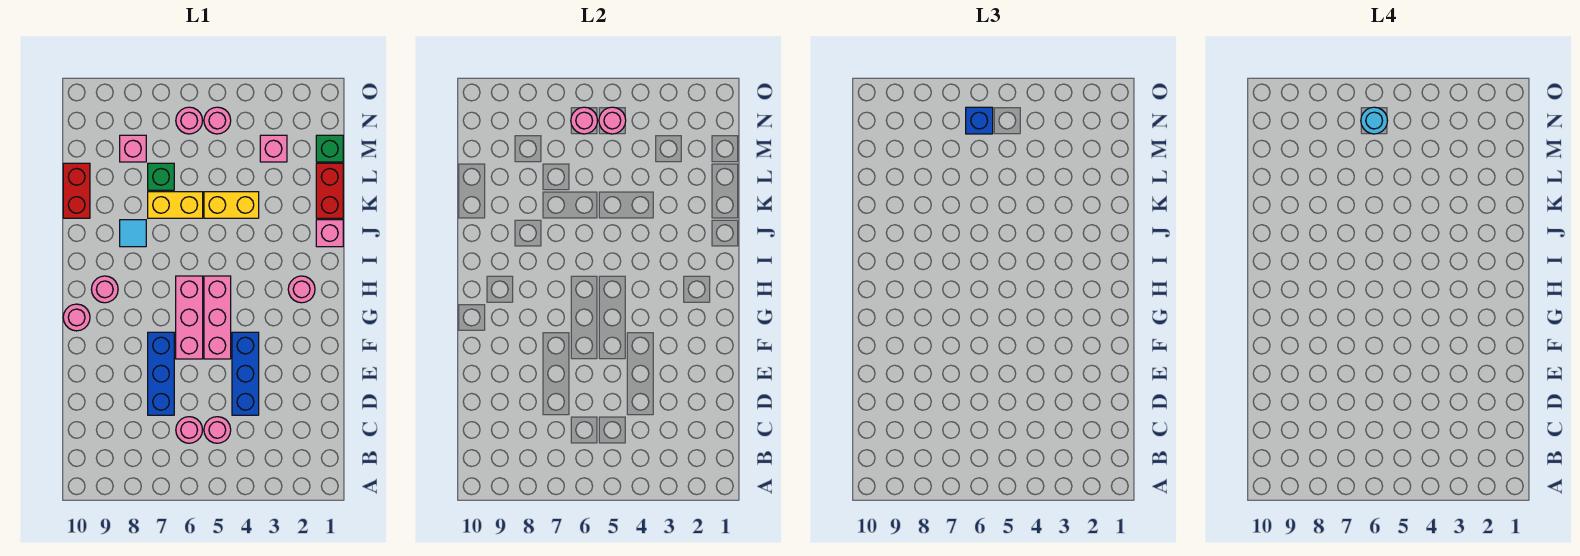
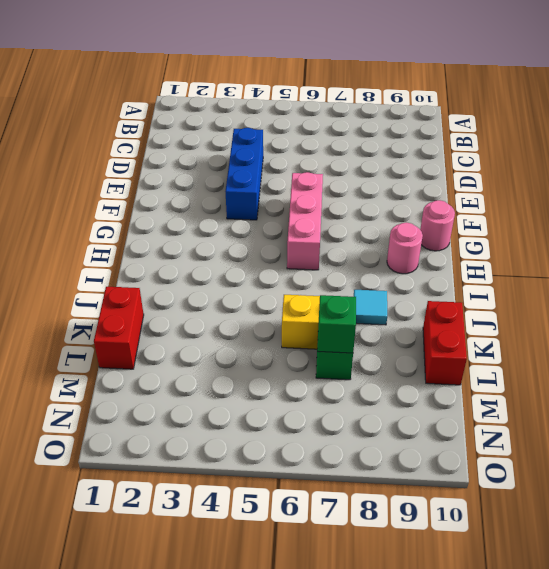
green brick L7 level 2 -> green brick M1 level 1
none -> pink round brick C5 level 1
none -> pink round brick C6 level 1
none -> blue brick D7:F7 level 1

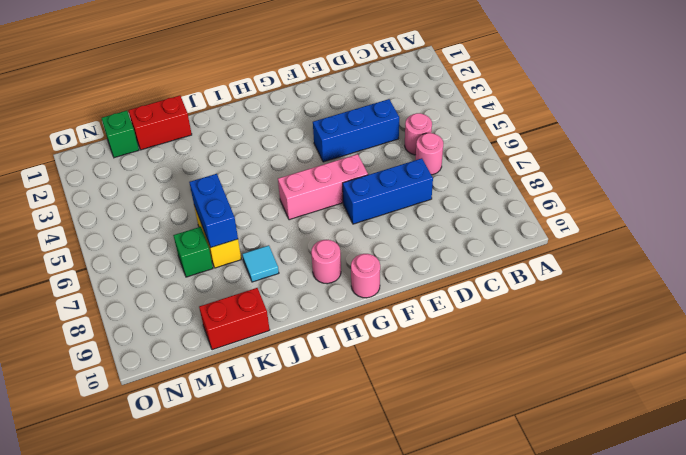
blue brick K6:K7 level 2 -> none
none -> pink brick F5:H5 level 1
none -> pink round brick H2 level 1
none -> pink brick J1 level 1

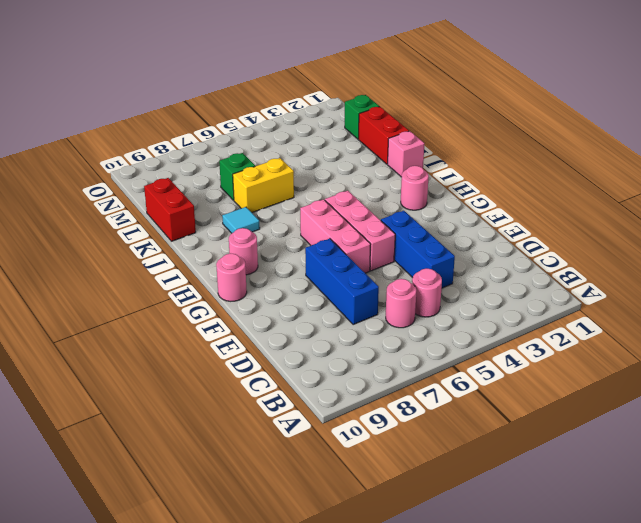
none -> yellow brick K4:K5 level 1
none -> pink brick M3 level 1
none -> pink brick M8 level 1

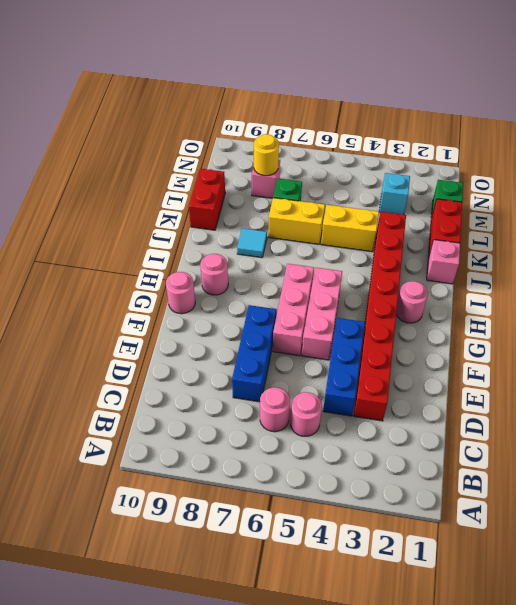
red brick D3:K3 level 1 -> none
cyan brick M3 level 1 -> pink brick M3 level 1
yellow round brick M8 level 2 -> none
none -> pink round brick N5 level 1
none -> pink round brick N6 level 1
none -> pink round brick N5 level 2

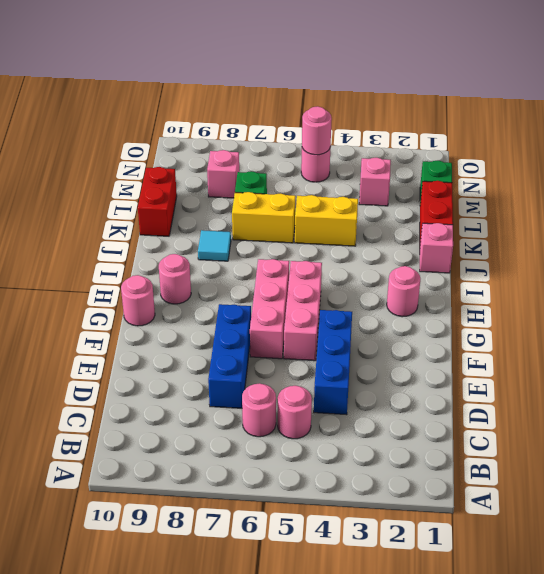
none -> pink round brick N6 level 1
none -> pink round brick N6 level 2
none -> blue brick N6 level 3

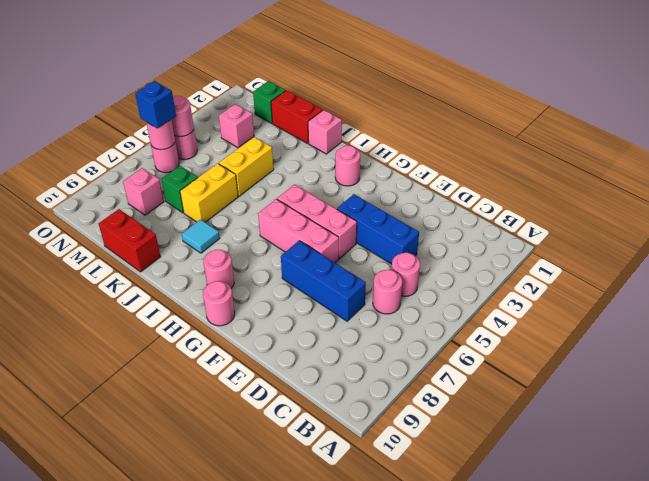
none -> cyan round brick N6 level 4

